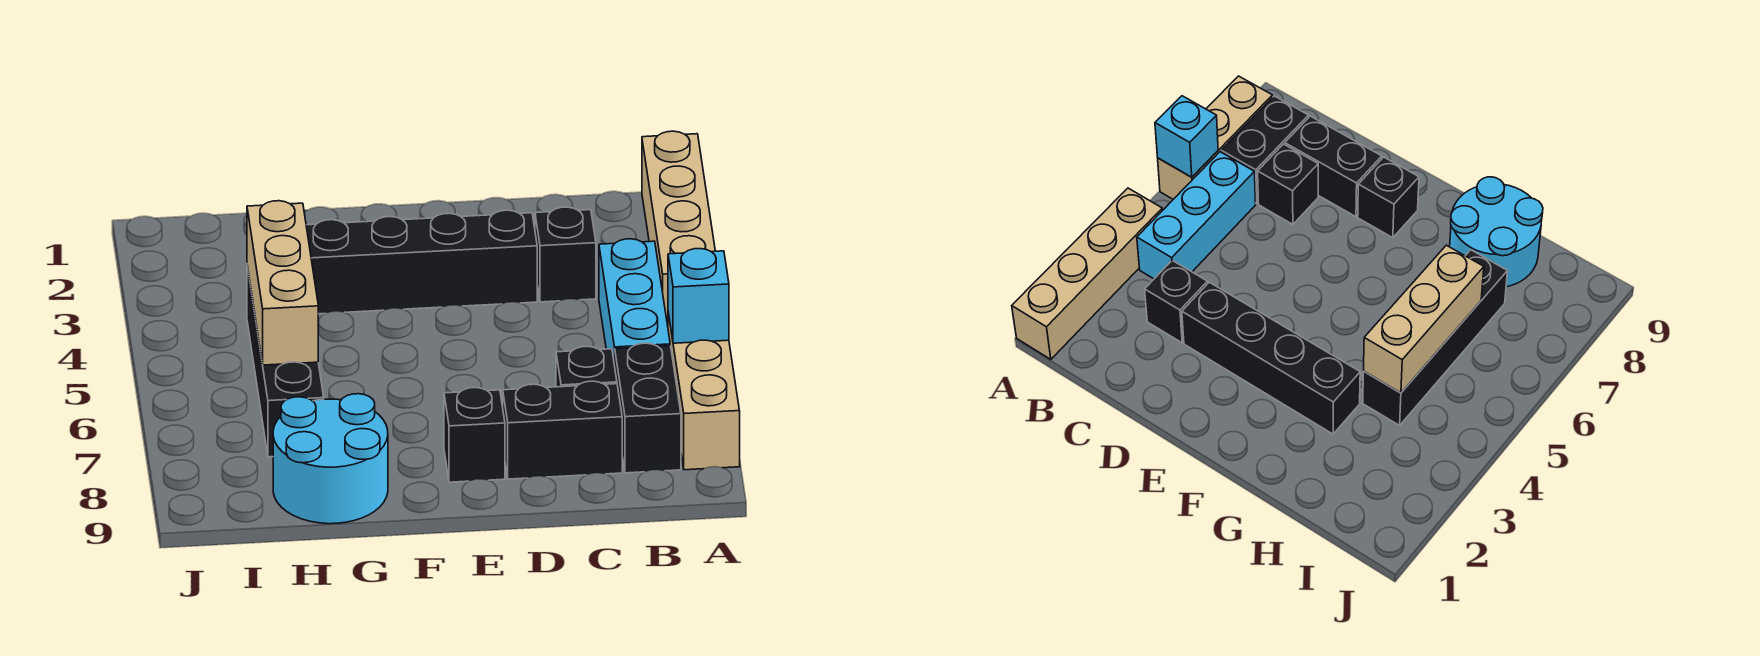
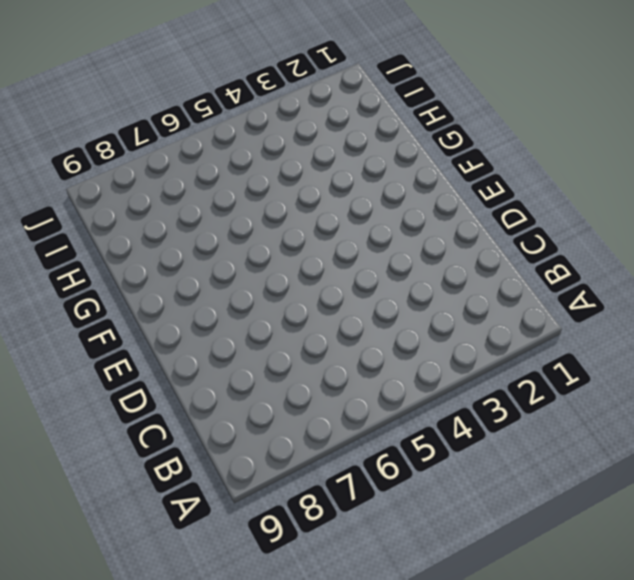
none -> tan brick A1:A4 level 1
none -> tan brick A6:A8 level 1
none -> cyan brick B4:B6 level 1

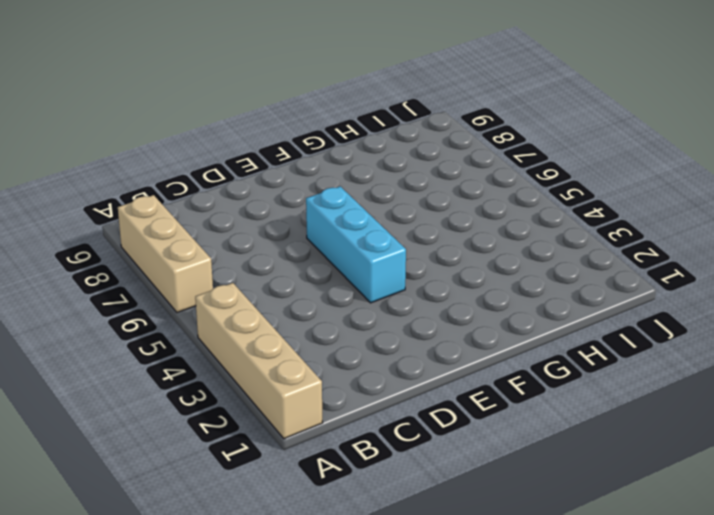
cyan brick E4:E6 level 1 -> cyan brick B4:B6 level 1
none -> black brick B7:B8 level 1
none -> black brick C3 level 1
none -> black brick C7 level 1

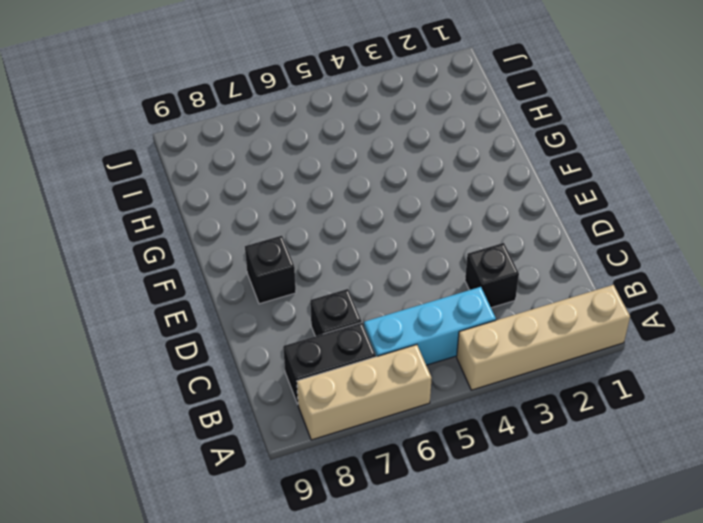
none -> black brick C8:D8 level 1
none -> black brick D3:G3 level 1
none -> cyan round brick G8:H9 level 1

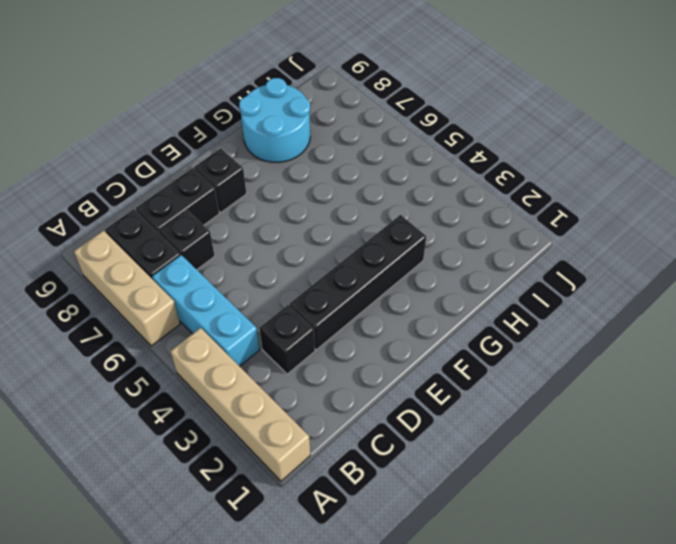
none -> black brick H4:H7 level 1
none -> cyan brick A6 level 2
none -> tan brick H4:H6 level 2

